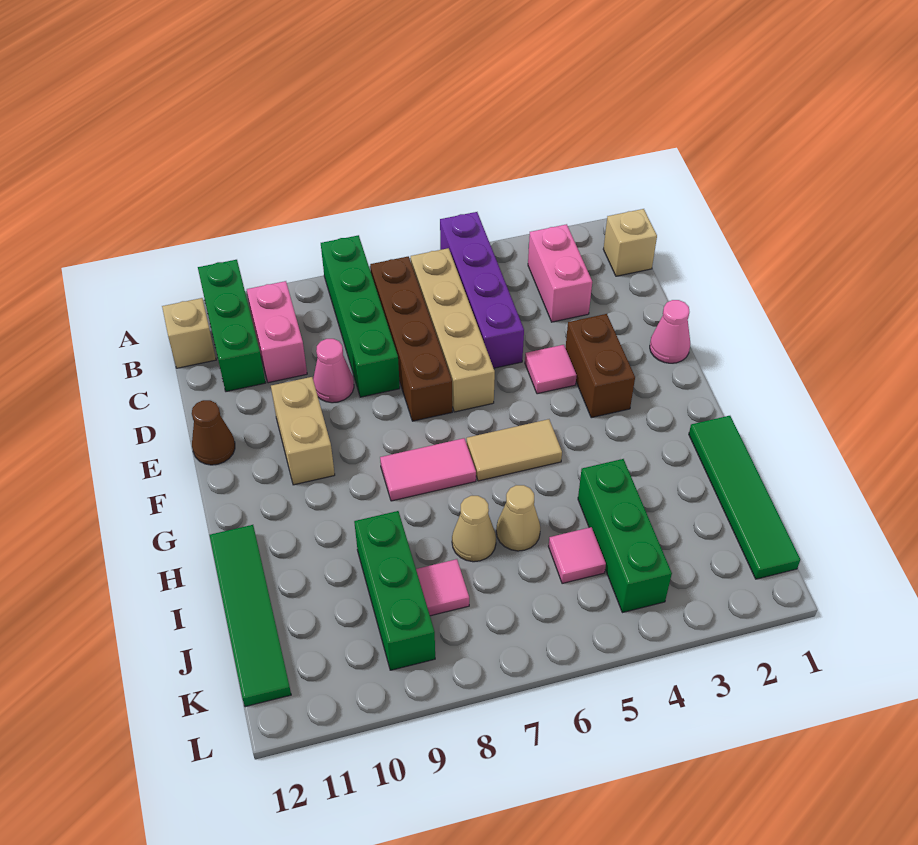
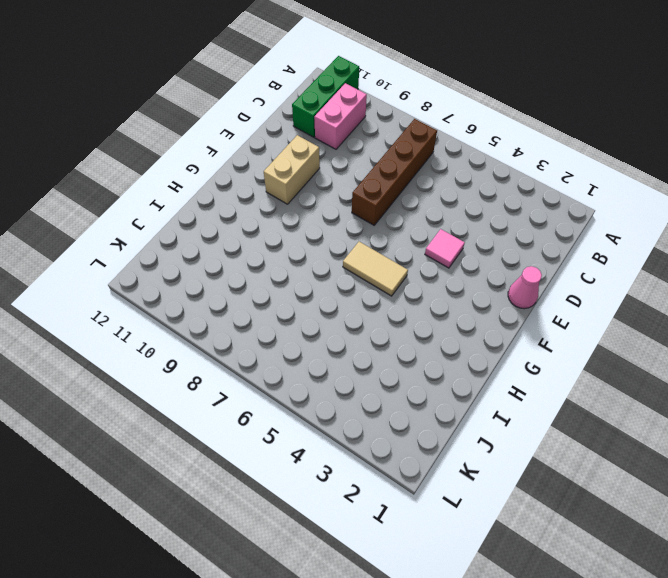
none -> purple brick A5:D5 level 1
none -> green brick A8:D8 level 1
none -> tan brick B1 level 1

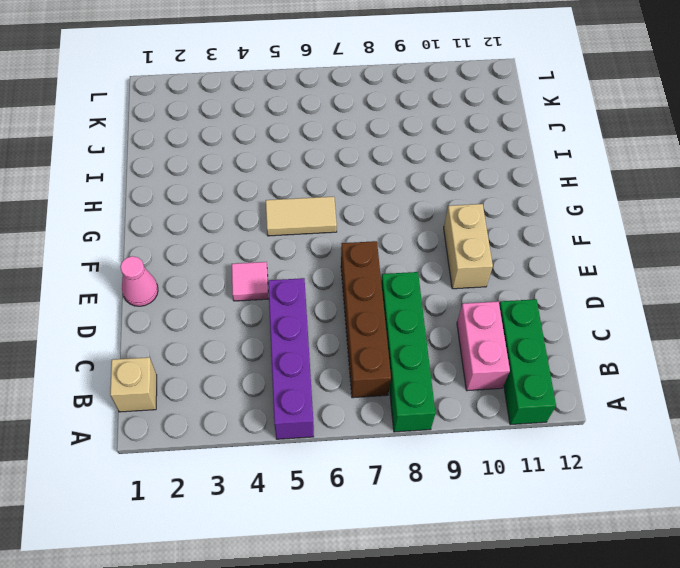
none -> pink brick B3:C3 level 1
none -> tan brick B6:E6 level 1
none -> tan brick B12 level 1

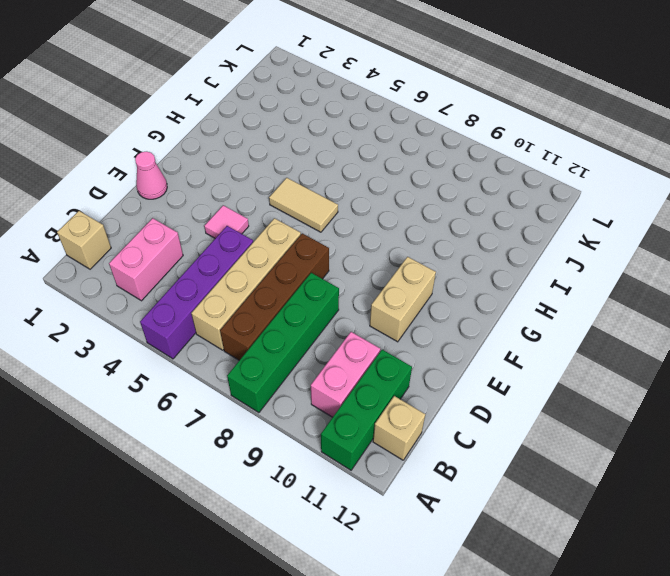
none -> pink cone D9 level 1
none -> brown brick E3:F3 level 1
none -> brown cone E12 level 1

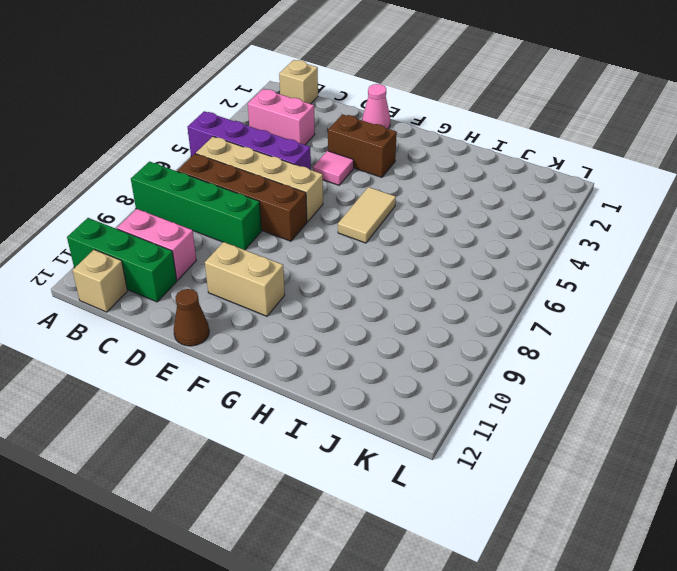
none -> pink cone D9 level 1
none -> pink tile G7:G8 level 1
none -> green tile H1:K1 level 1

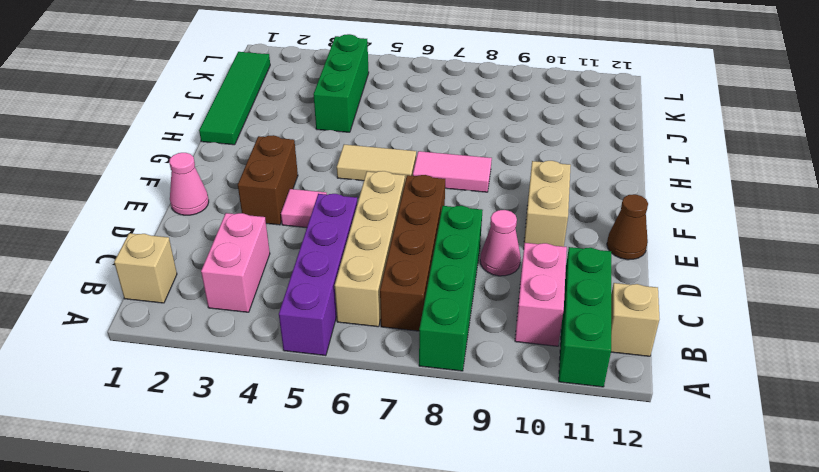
none -> green tile H12:K12 level 1
none -> tan cone I6 level 1
none -> tan cone I7 level 1

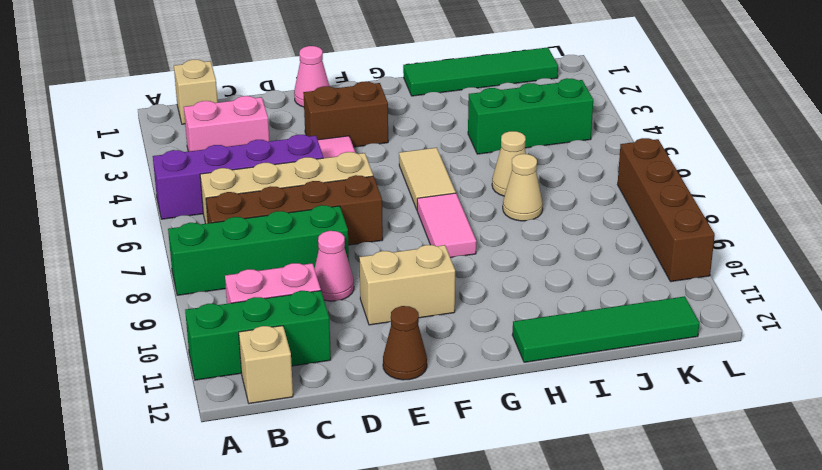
brown brick L7:L10 level 1 -> none
none -> green brick I9:K9 level 1
none -> pink tile J5 level 1
none -> pink tile J8 level 1

